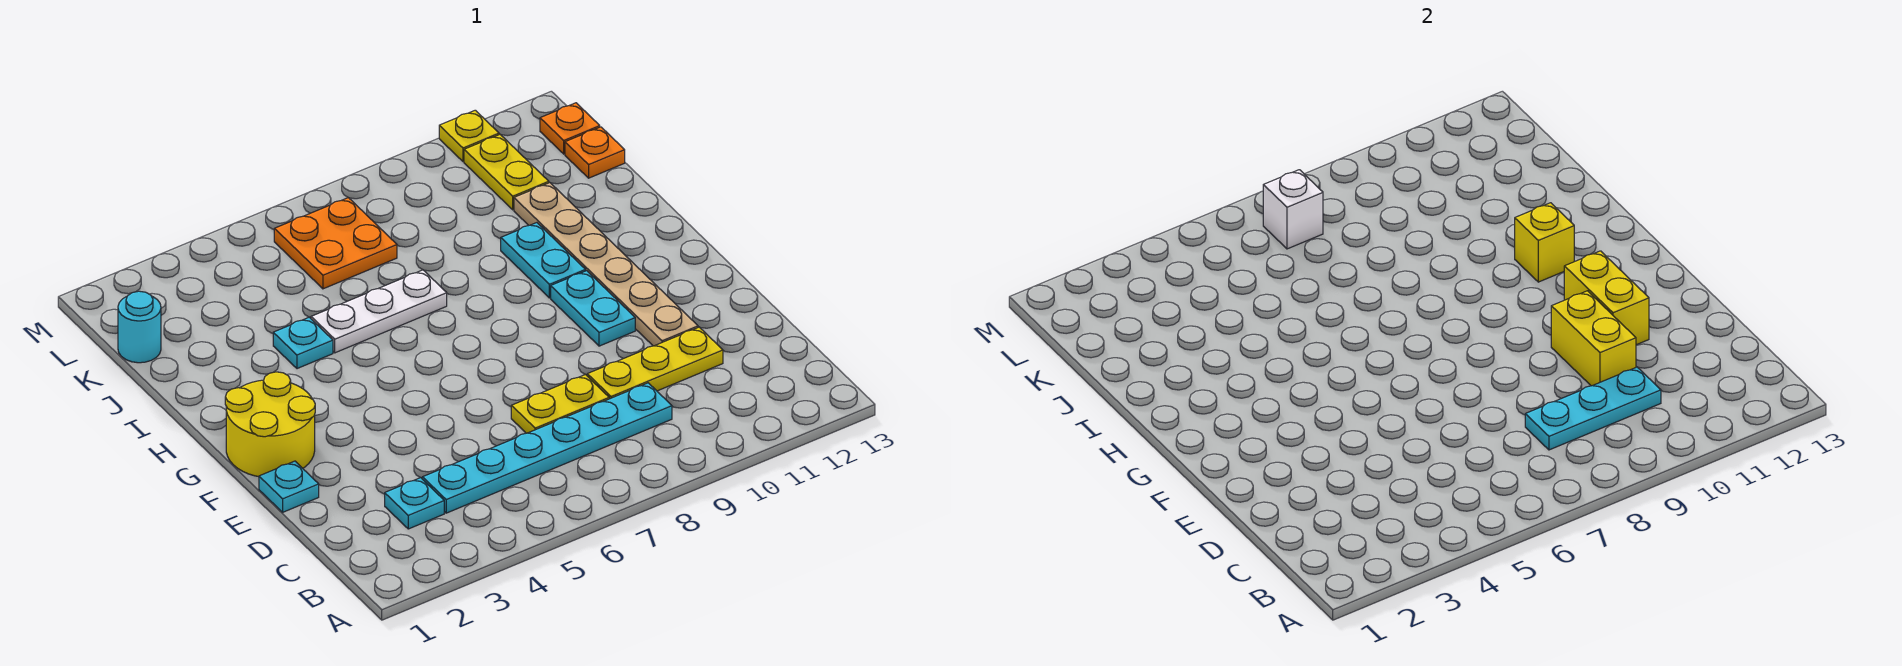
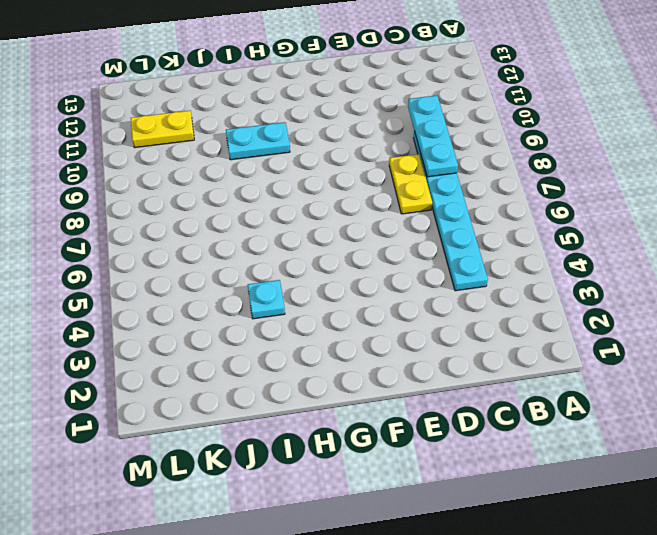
none -> cyan plate C3 level 1
none -> yellow plate D9:D11 level 1
none -> cyan plate E1 level 1

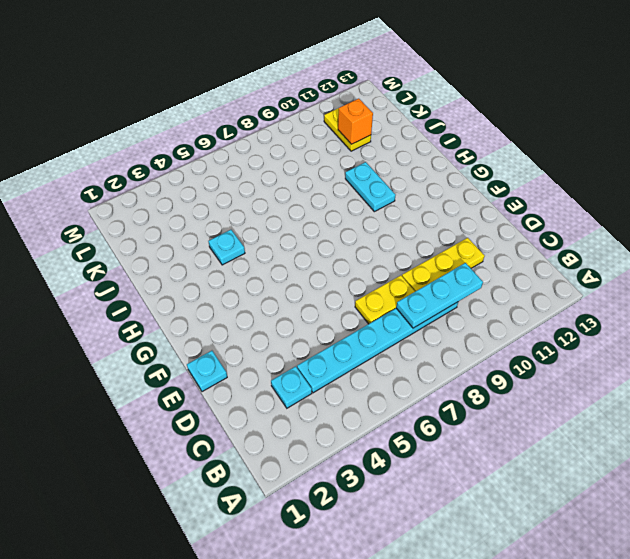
orange brick K11 level 2 -> none
none -> tan plate E11:J11 level 1
none -> yellow round brick F1:G2 level 1
none -> cyan plate F10:G10 level 1

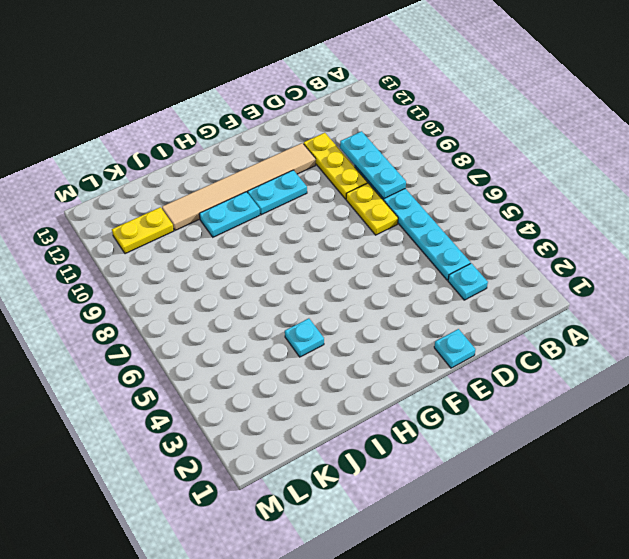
tan tile E11:J11 level 1 -> tan plate E11:J11 level 1
none -> yellow round brick F1:G2 level 1
none -> white plate I5:I7 level 1
none -> cyan round brick K1 level 1

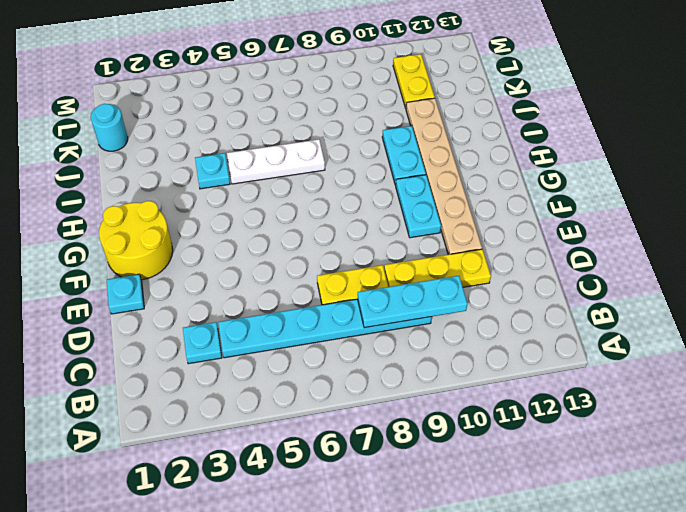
none -> orange plate K6:L7 level 1
none -> orange plate K13 level 1
none -> orange plate L13 level 1

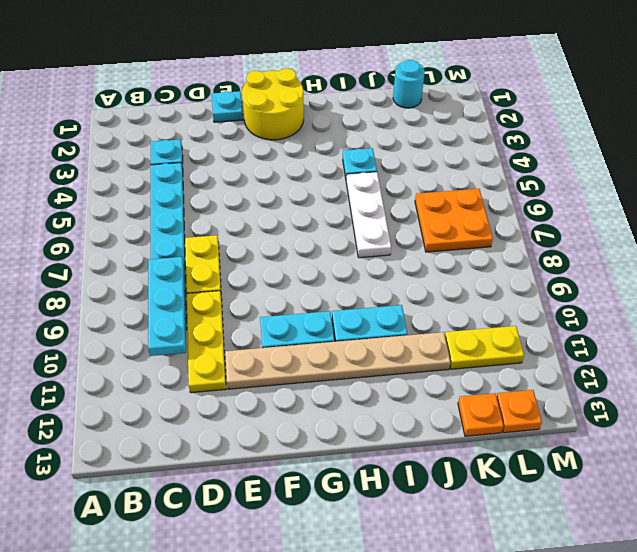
none -> yellow plate M11 level 1
none -> yellow brick D10:E10 level 2
none -> yellow brick E11:F11 level 2

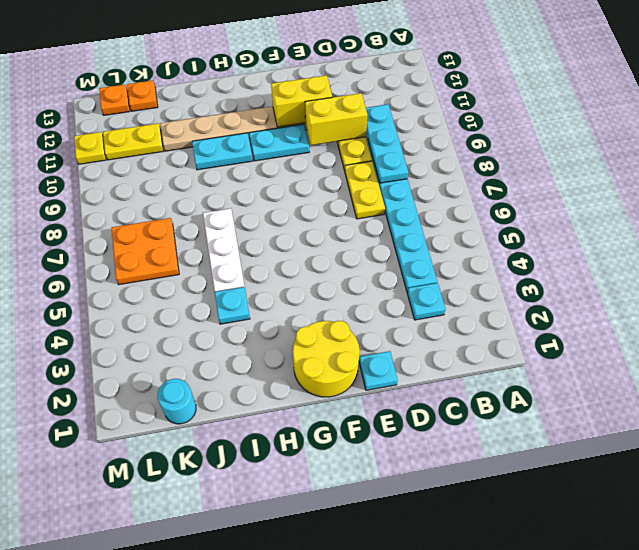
none -> yellow brick H11 level 2
none -> white brick L7 level 2

